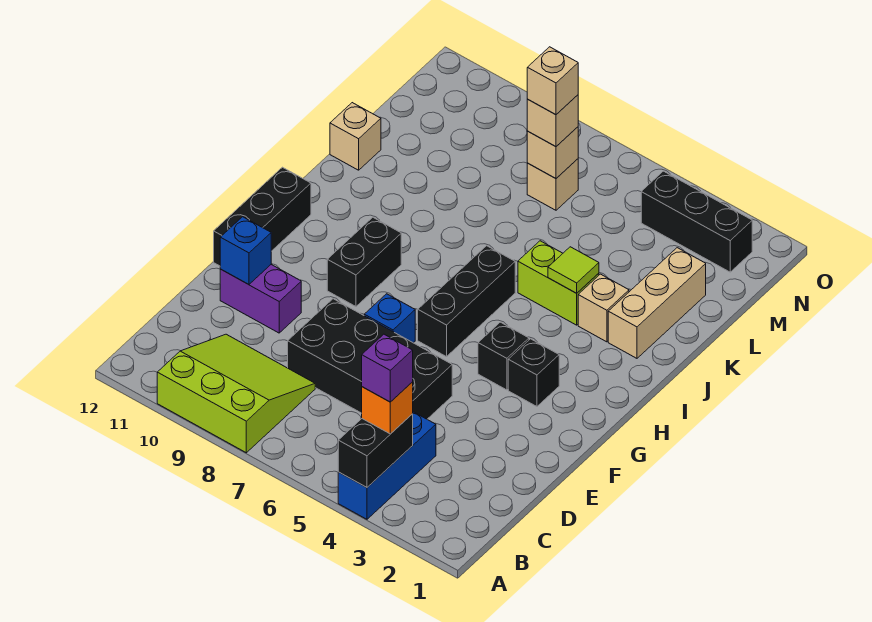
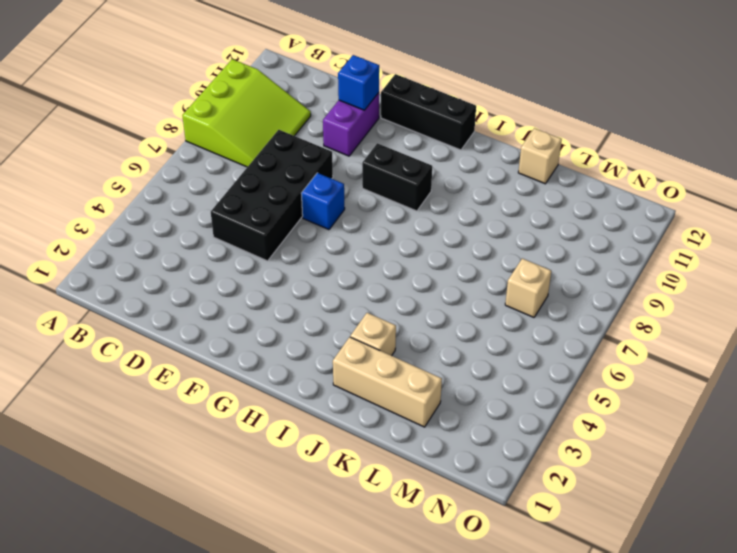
none -> blue brick A4:C4 level 1
none -> black brick G3 level 1
none -> black brick G4 level 1

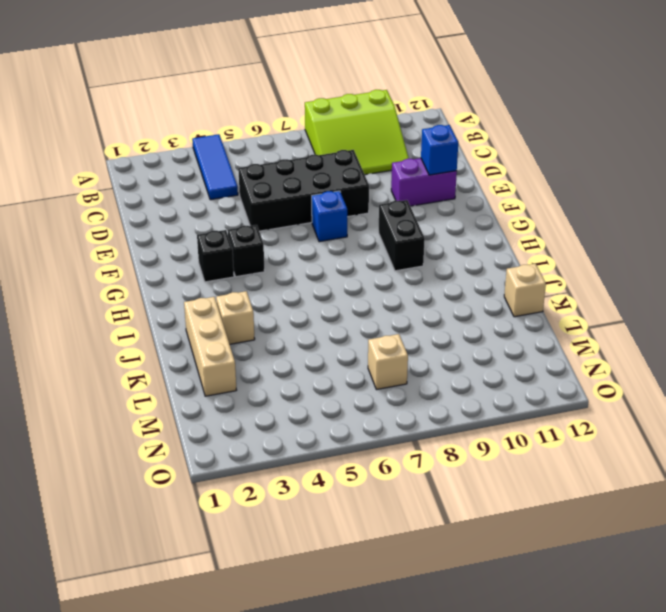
blue tile A4:C4 level 1 -> blue brick A4:C4 level 1
none -> black brick F12:H12 level 1
none -> black brick G6:I6 level 1
none -> lime brick J4:J5 level 1

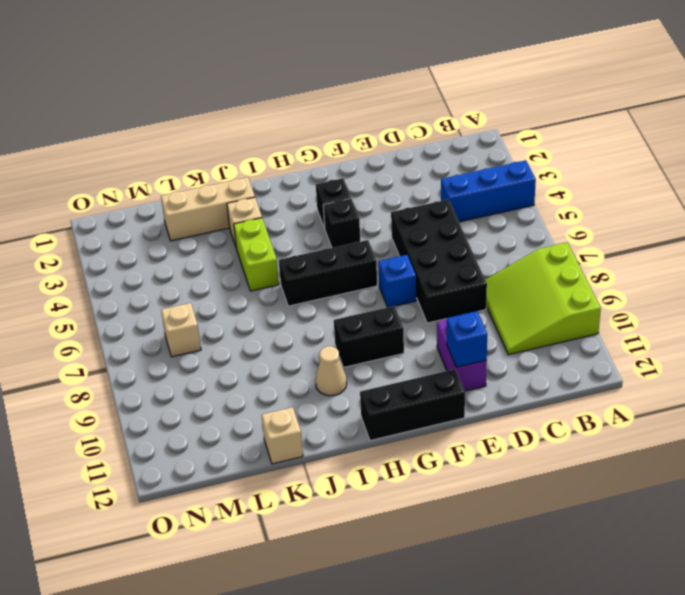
tan cone I10 level 1 -> none
none -> black brick N2:N4 level 1
none -> black brick A4:B4 level 2
none -> lime tile J4 level 2

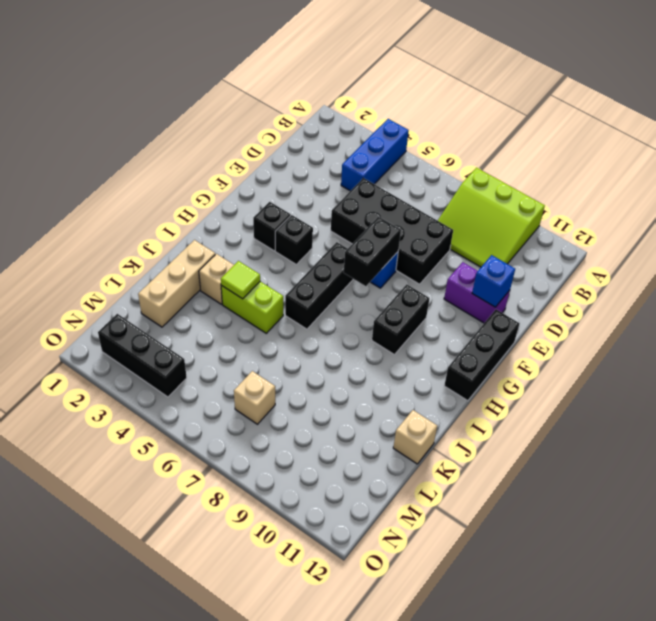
black brick F7:G7 level 2 -> black brick A4:B4 level 2
none -> tan brick M7 level 2
none -> orange brick B4 level 3
none -> tan brick M7 level 3

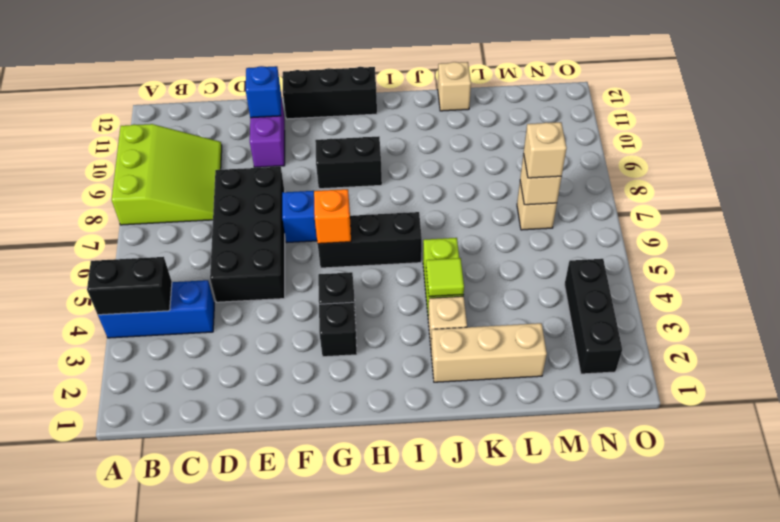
orange brick G6 level 2 -> orange brick B4 level 3
none -> purple brick B4 level 4
none -> tan brick M7 level 4

